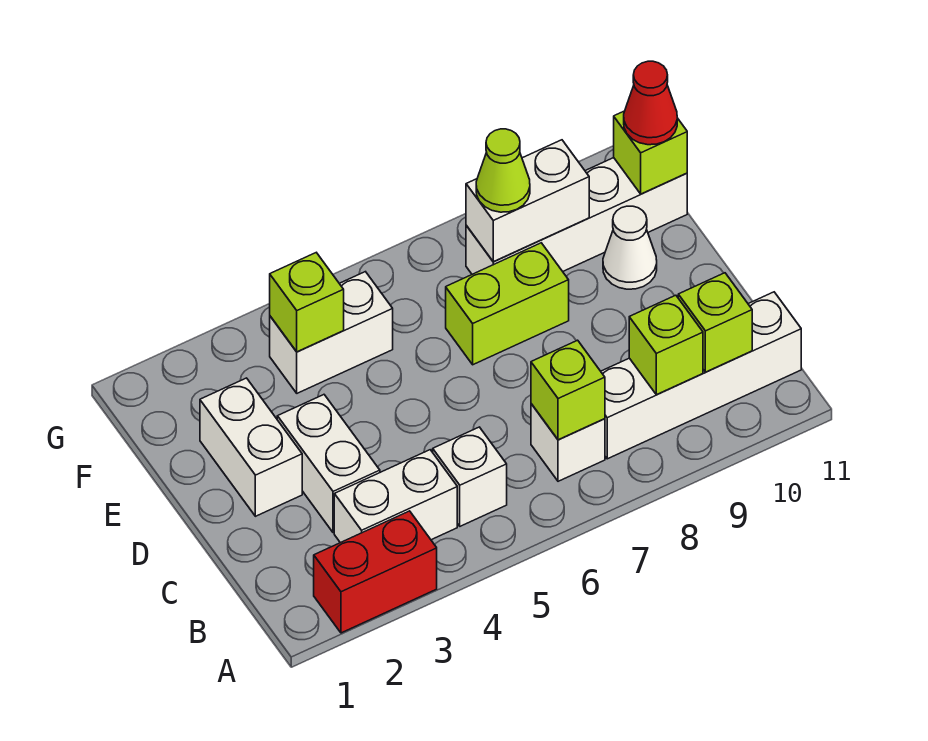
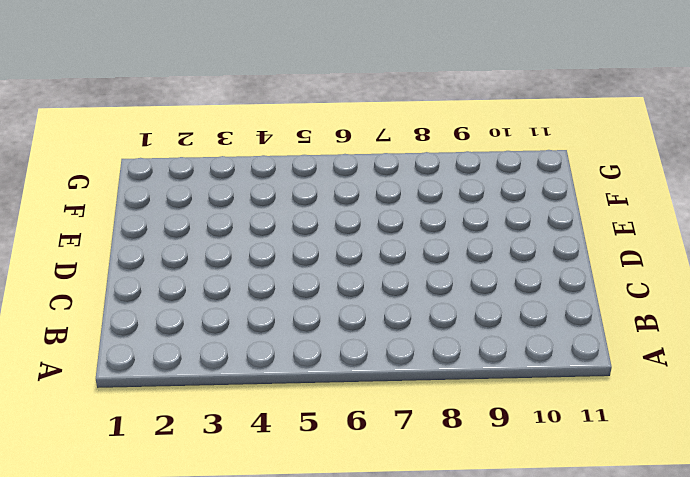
none -> red brick A2:A3 level 1
none -> white brick B3:B4 level 1
none -> white brick B5 level 1

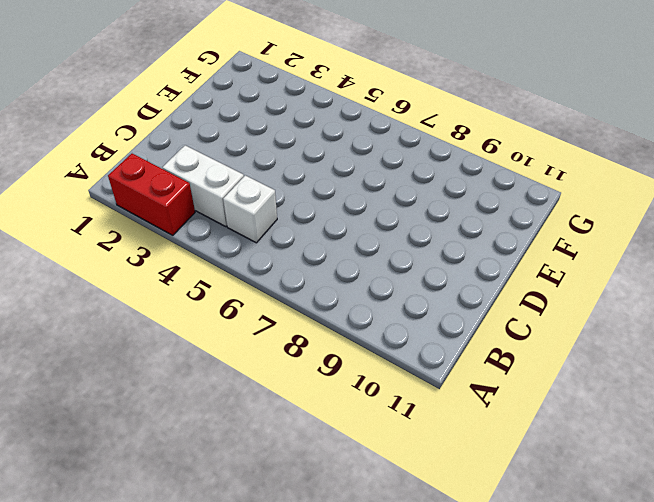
none -> white brick B7 level 1
none -> white brick B8:B11 level 1
none -> white brick C3:D3 level 1

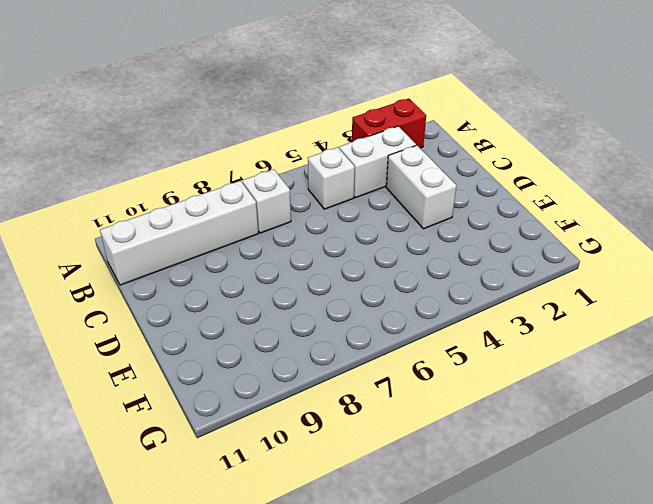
none -> white brick D2:E2 level 1
none -> lime brick E7:E8 level 1
none -> white cone E10 level 1

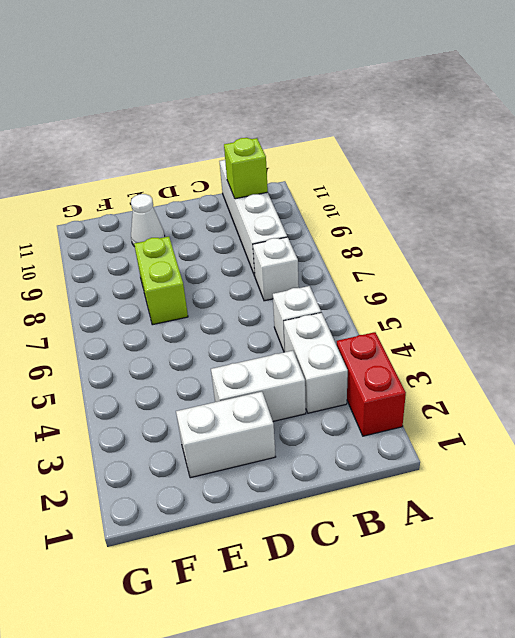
none -> white brick F4:F5 level 1
none -> white brick F8:F11 level 1
none -> lime brick B7 level 2

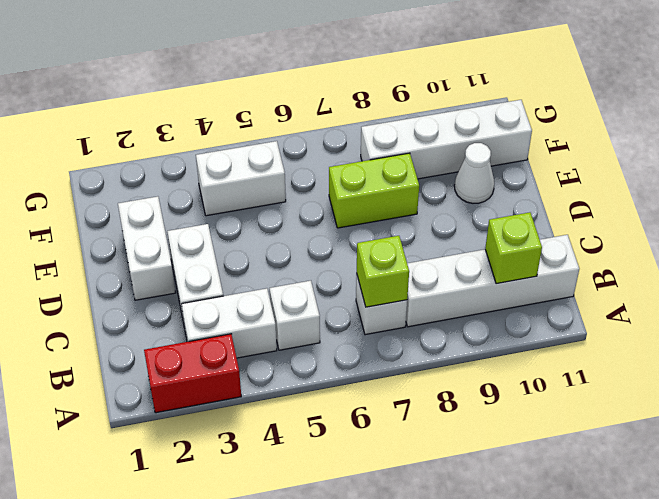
none -> lime brick B9 level 2
none -> lime brick F4 level 2
none -> white brick F8:F9 level 2

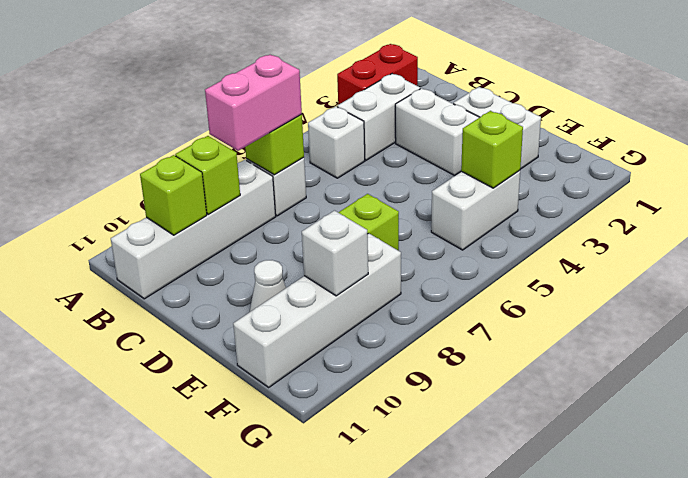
pink brick B7:B8 level 3 -> none
white brick F9 level 2 -> white brick F8:F9 level 2
none -> lime brick F11 level 2
none -> lime cone F8 level 3
none -> red cone F11 level 3

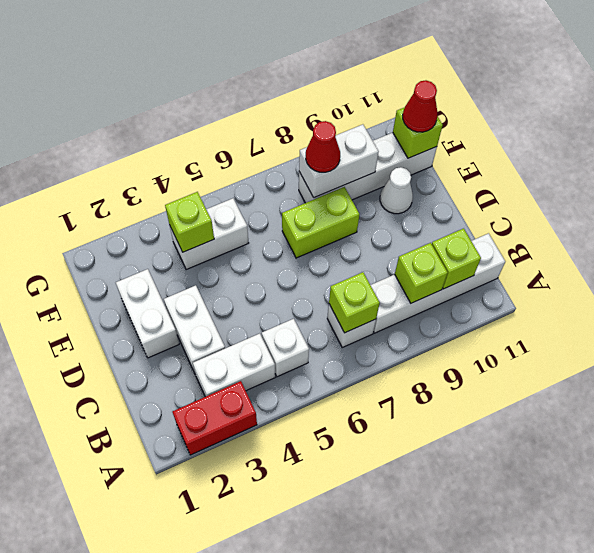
red cone F8 level 3 -> lime cone F8 level 3

